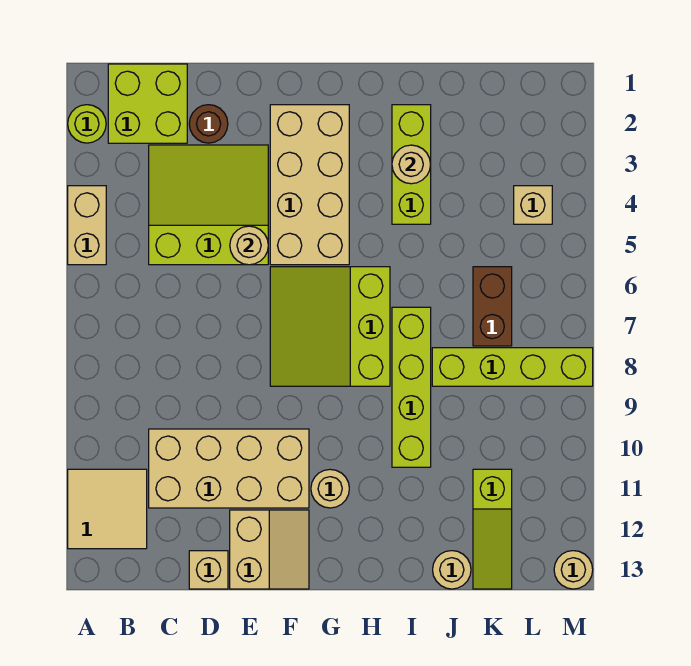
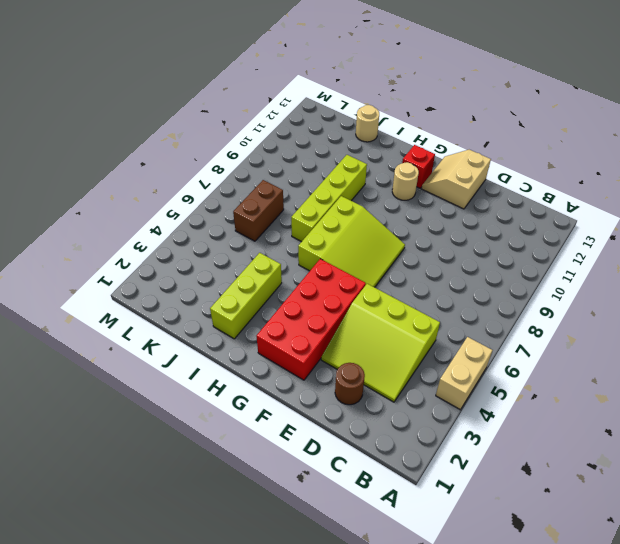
red brick F2:G5 level 1 -> tan brick F2:G5 level 1
red brick G12 level 1 -> none
none -> lime round brick A2 level 1
none -> tan tile A11:B12 level 1
none -> lime brick B1:C2 level 1

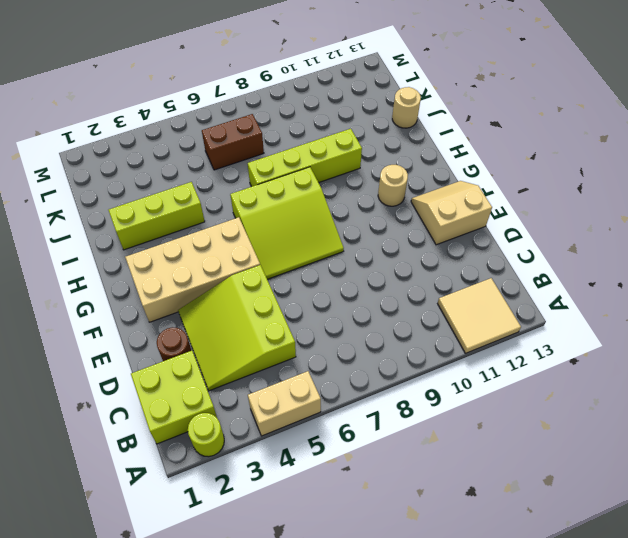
none -> tan brick C10:F11 level 1
none -> tan brick D13 level 1
none -> lime brick J8:M8 level 1

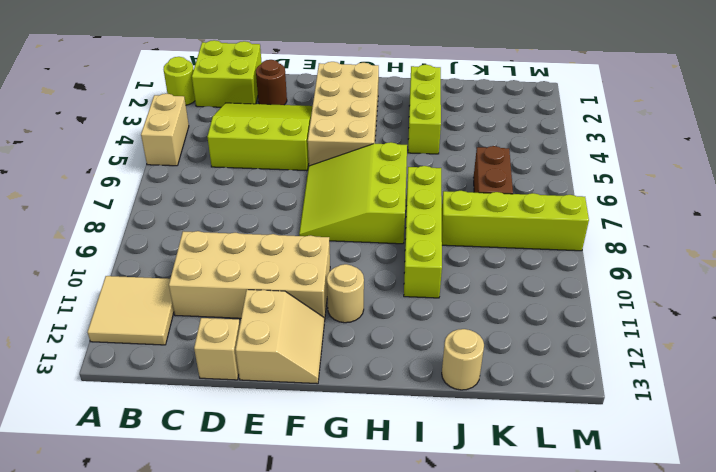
none -> lime slope K11:K13 level 1 top 11
none -> tan brick L4 level 1
none -> tan round brick M13 level 1

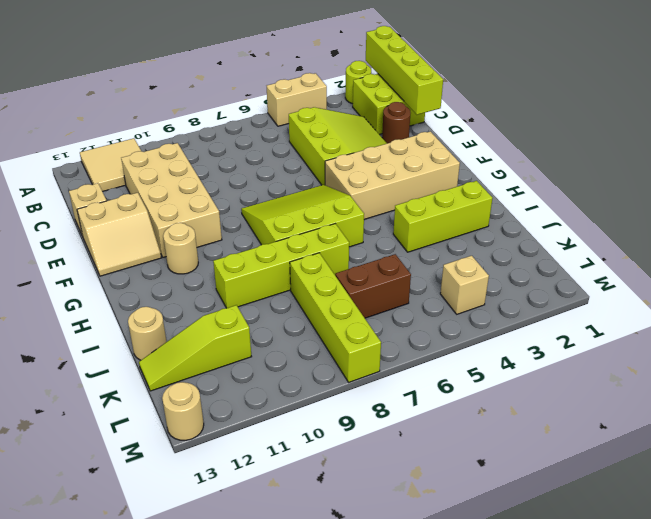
lime brick A1:D1 level 2 -> none
none -> tan round brick E5 level 2
none -> tan round brick I3 level 2

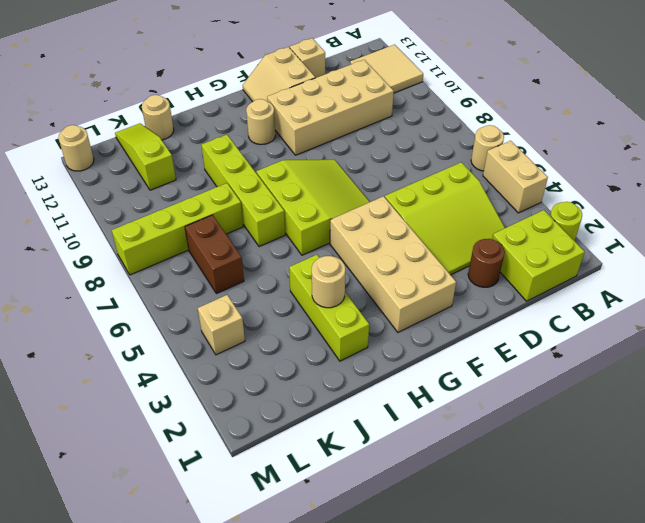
tan round brick A6 level 1 -> tan round brick E5 level 2

